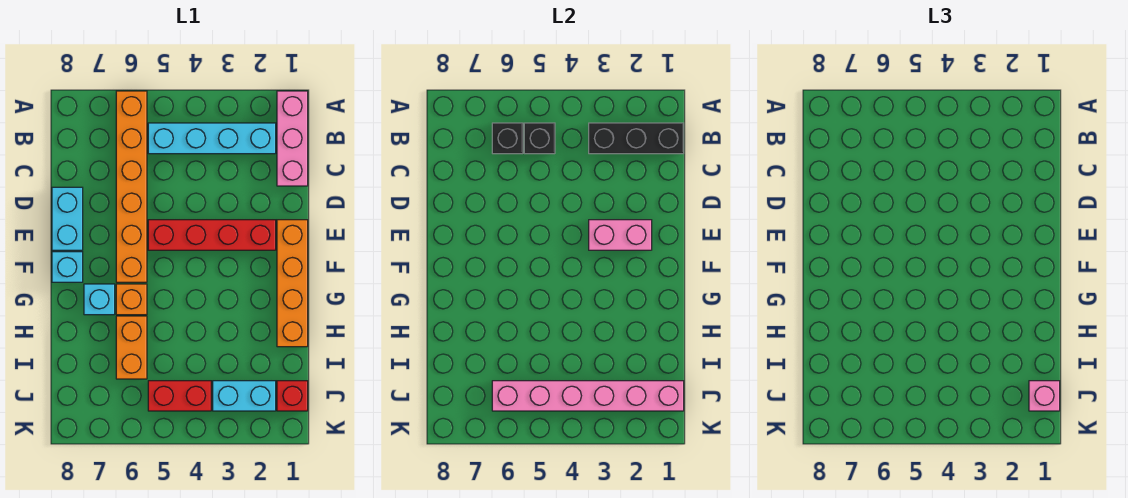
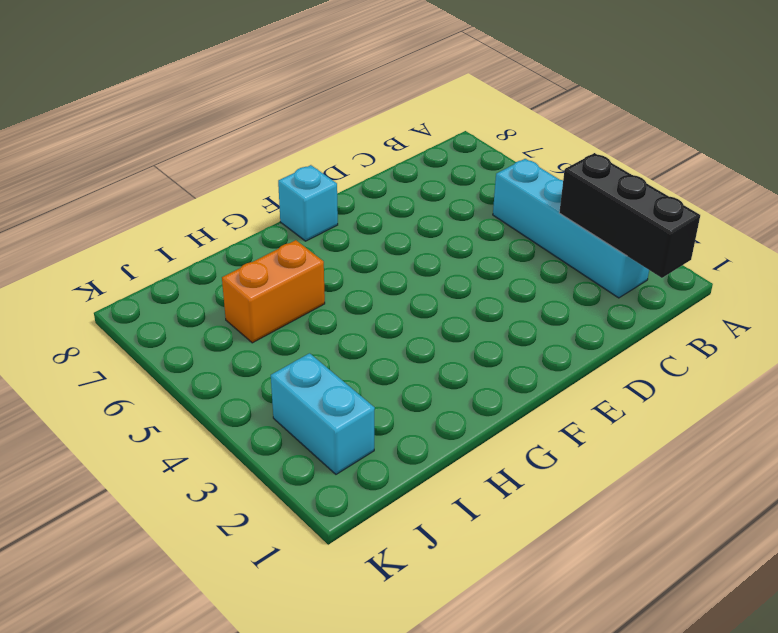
none -> pink brick A1:C1 level 1
none -> orange brick A6:F6 level 1
none -> cyan brick D8:E8 level 1

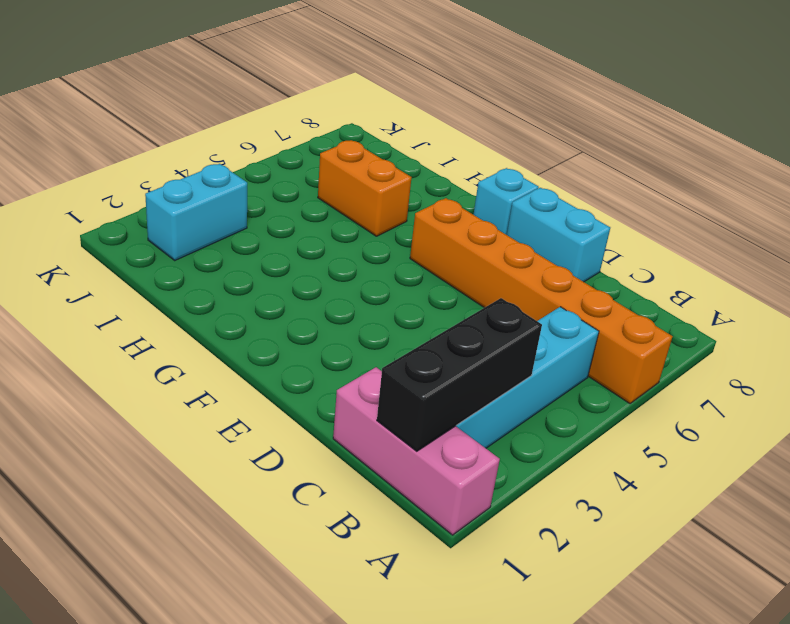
none -> orange brick E1:H1 level 1
none -> red brick E2:E5 level 1
none -> orange brick G6 level 1

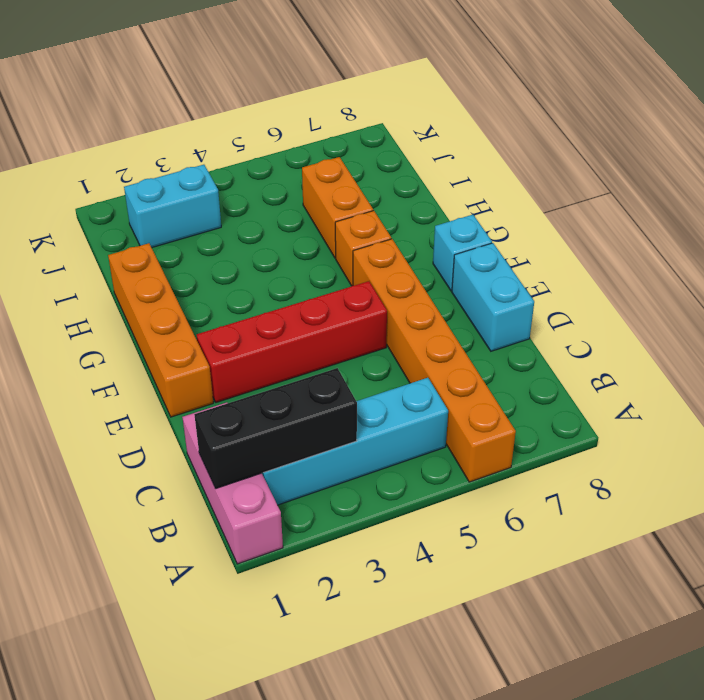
none -> cyan brick G7 level 1
none -> red brick J1 level 1
none -> red brick J4:J5 level 1

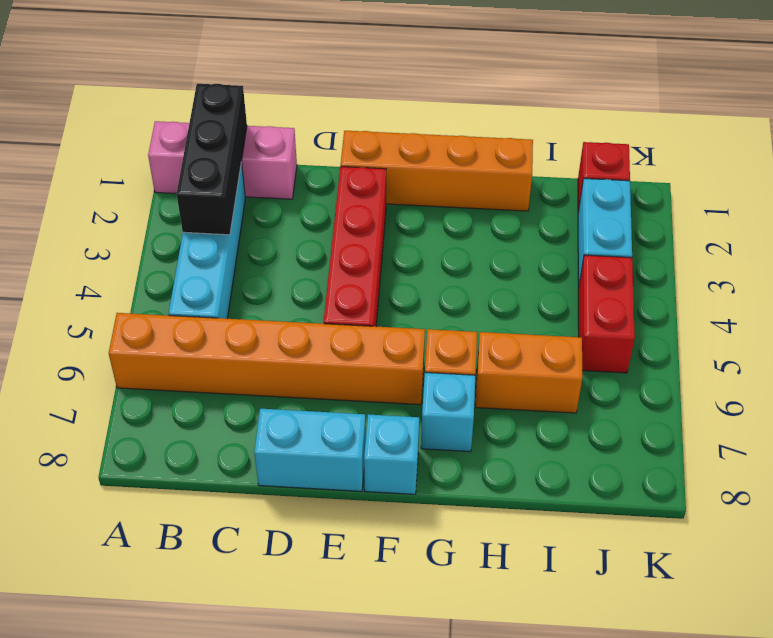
none -> black brick B5 level 2
none -> black brick B6 level 2
none -> pink brick E2:E3 level 2

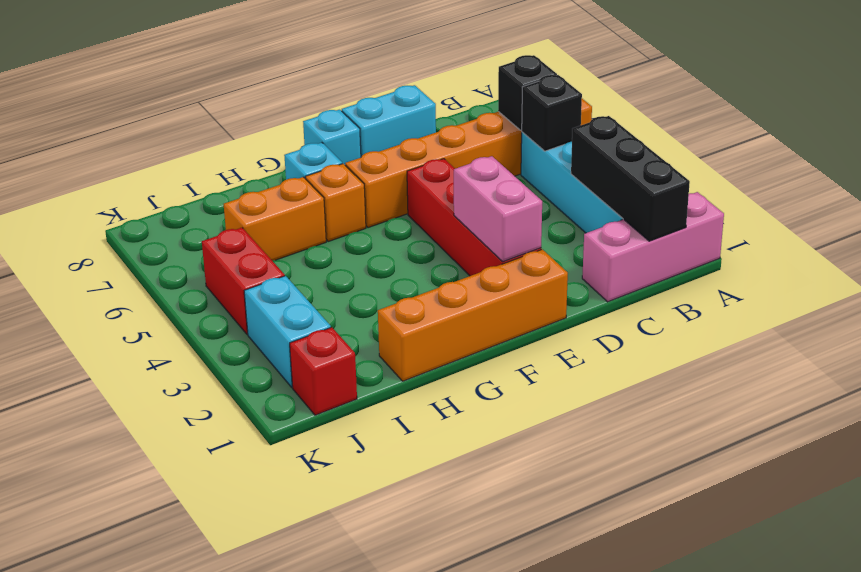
none -> pink brick J1:J6 level 2
none -> pink brick J1 level 3

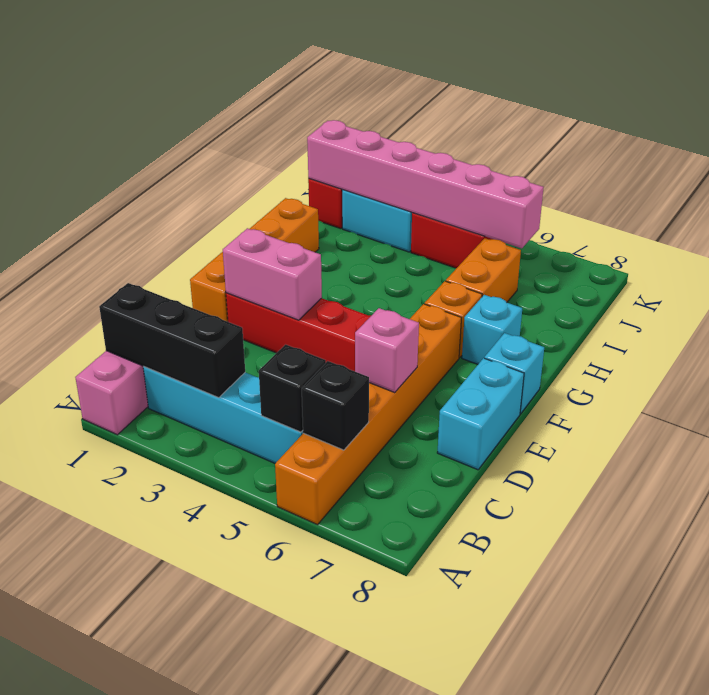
pink brick D6 level 2 -> pink brick J1 level 3

